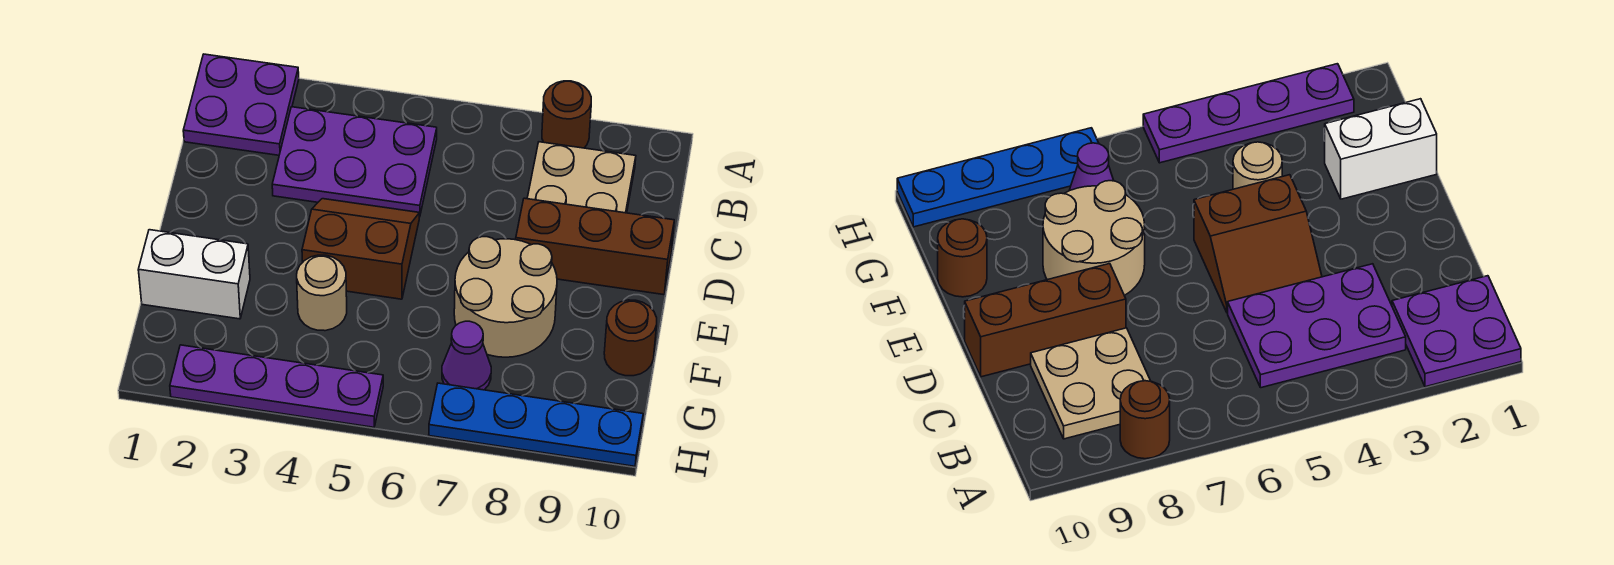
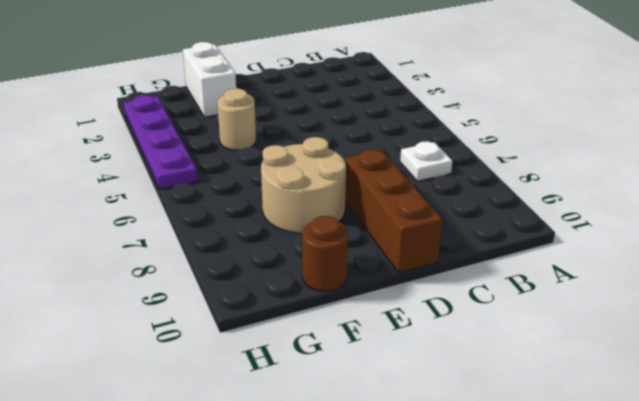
white plate B7 level 1 -> none
none -> purple plate A1:B2 level 1
none -> brown round brick A8 level 1
none -> purple plate B3:C5 level 1

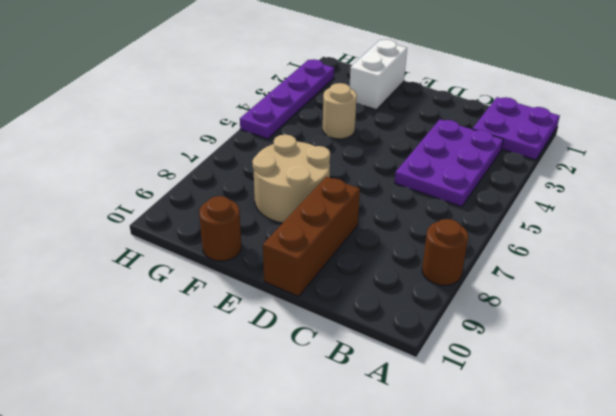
none -> tan plate B8:C9 level 1
none -> brown slope D4:E5 level 1 top E
none -> purple cone G7 level 1

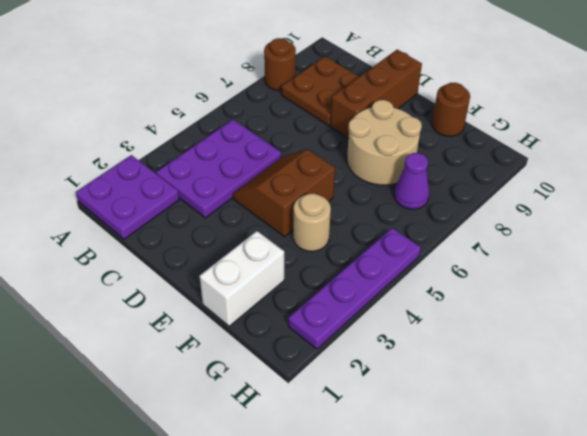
brown plate B8:C9 level 1 -> tan plate B8:C9 level 1
none -> blue plate H7:H10 level 1

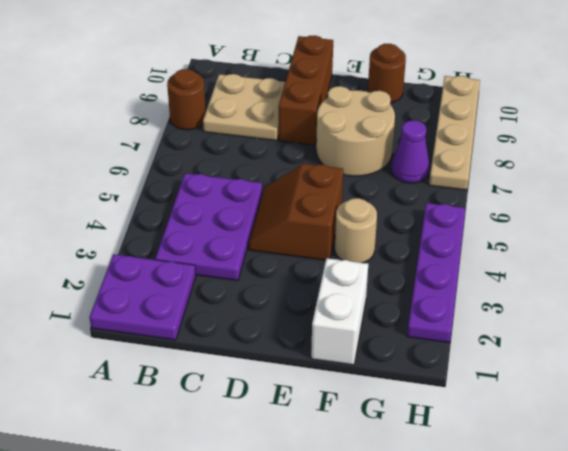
tan plate H7:H10 level 1 -> blue plate H7:H10 level 1

